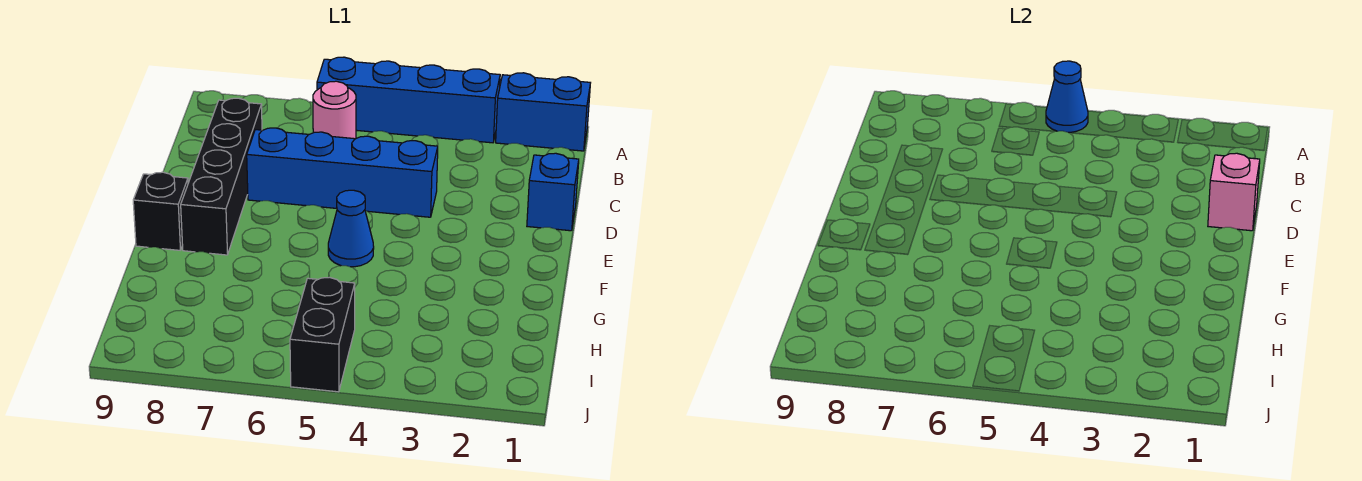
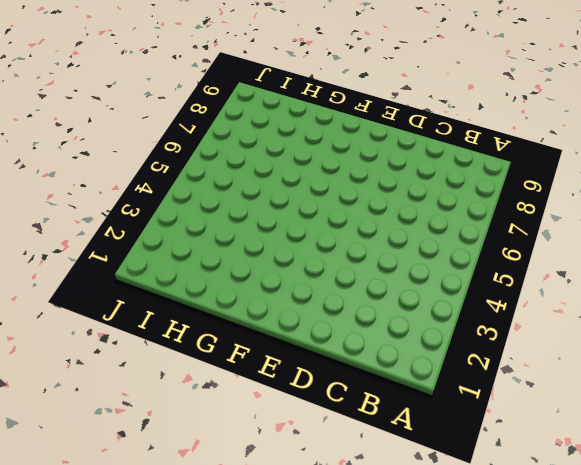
none -> blue brick A1:A2 level 1
none -> blue brick A3:A6 level 1

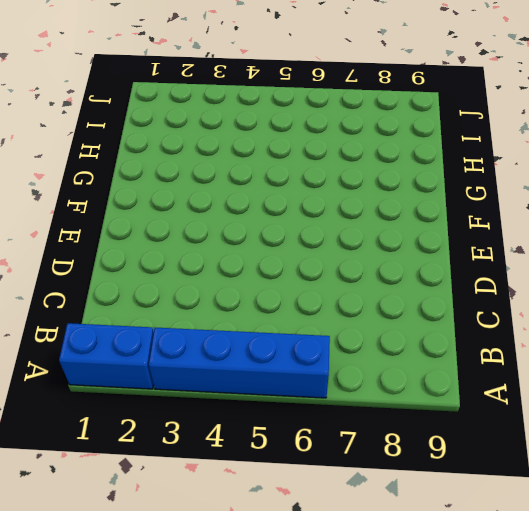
none -> pink round brick B6 level 1
none -> black brick C8:F8 level 1

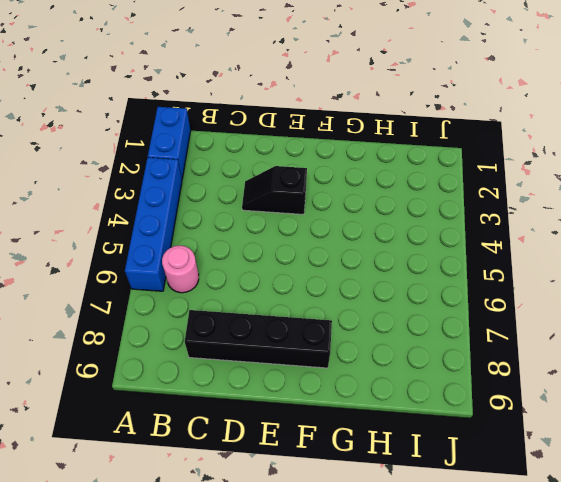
black slope D3:E3 level 1 top E -> none
none -> blue brick D1 level 1
none -> blue brick D4:D7 level 1

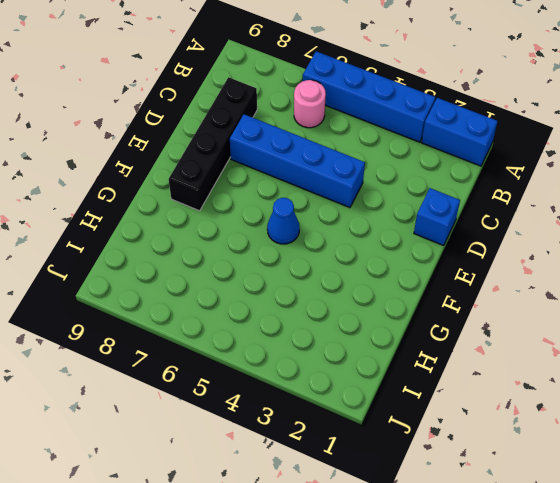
none -> black brick F9 level 1
none -> black brick I5:J5 level 1

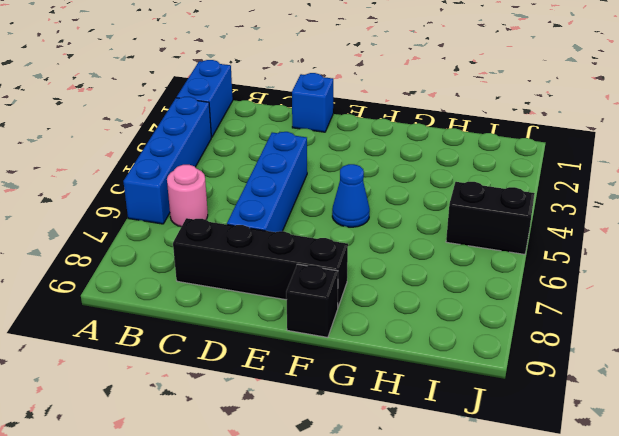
none -> blue cone A5 level 2
none -> pink brick D1 level 2

